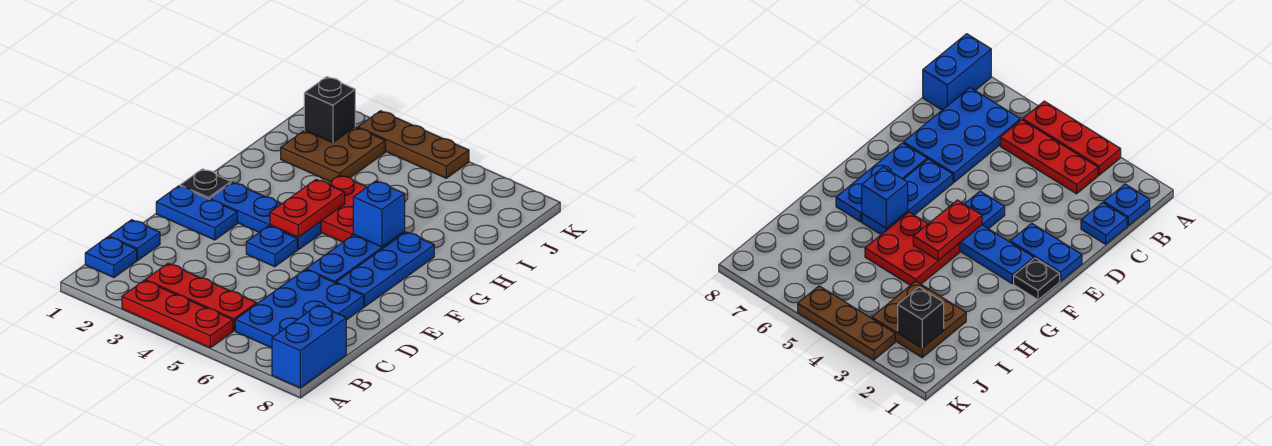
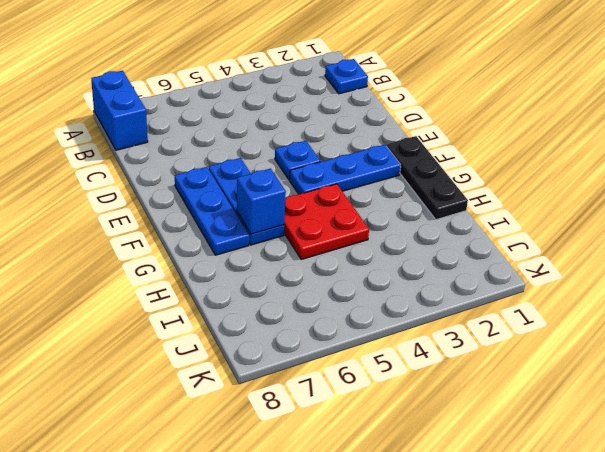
black plate F1:H1 level 1 -> black plate F1 level 1
none -> red plate A3:A5 level 1
none -> red plate B3:B5 level 1
none -> blue plate B6:D7 level 1

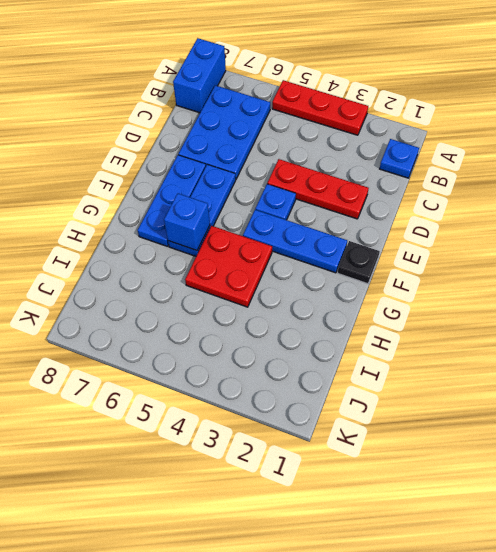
red plate D2:D4 level 1 -> red plate B3:B5 level 1
none -> blue plate C1 level 1
none -> blue plate E1:E2 level 1
none -> brown plate I2:J3 level 1

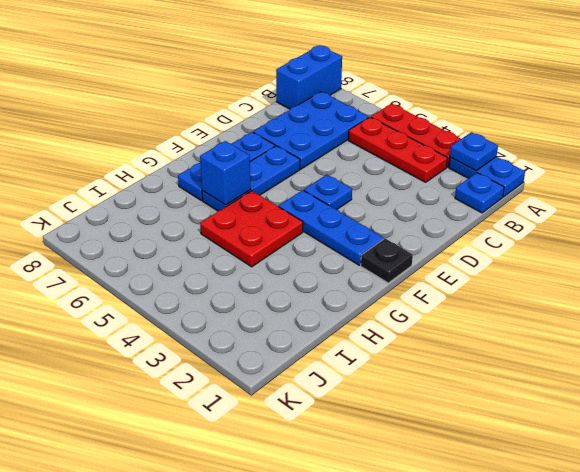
blue plate A1:A2 level 1 -> blue plate E1:E2 level 1
blue plate A2 level 2 -> blue plate C1 level 1
none -> brown plate I2:J3 level 1
none -> brown plate K3:K5 level 1
none -> red plate F4:G4 level 2

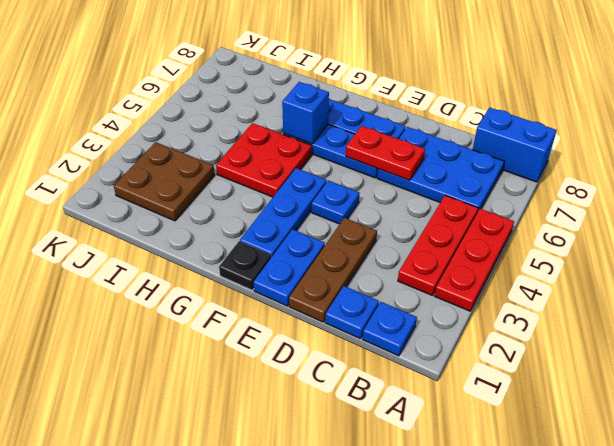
brown plate D1:D3 level 1 -> brown plate K3:K5 level 1
red plate D6:E6 level 2 -> red plate F4:G4 level 2
none -> black brick J2 level 2

